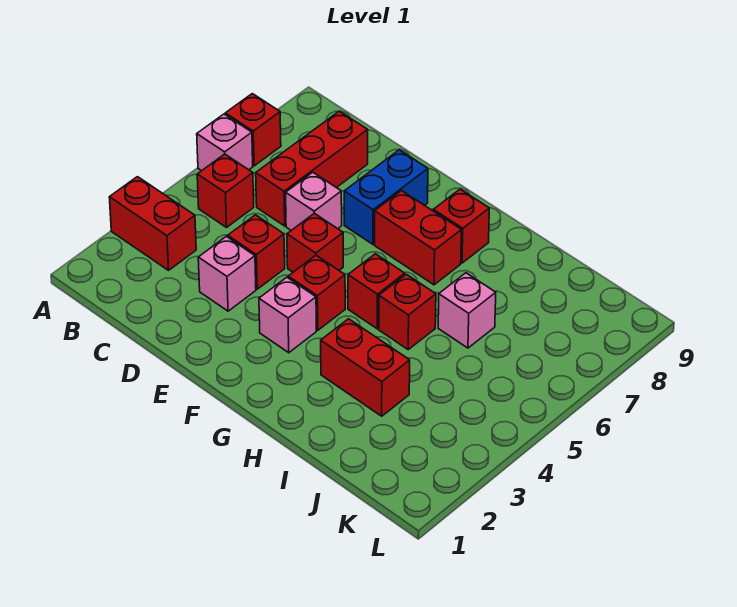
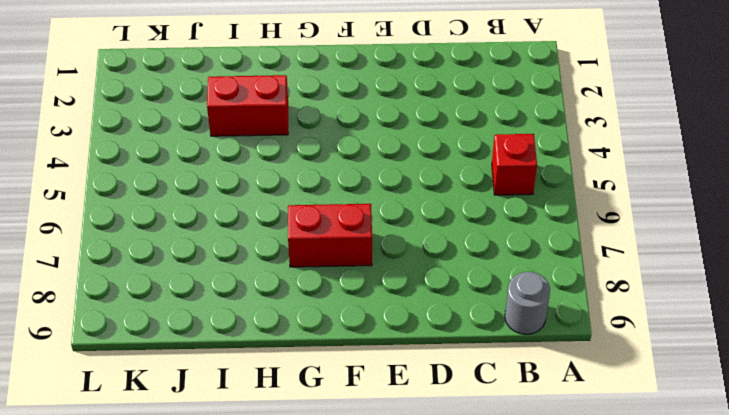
grey round brick B9 level 1 -> none
none -> red brick A3:B3 level 1
none -> pink brick A6 level 1
none -> red brick A7 level 1

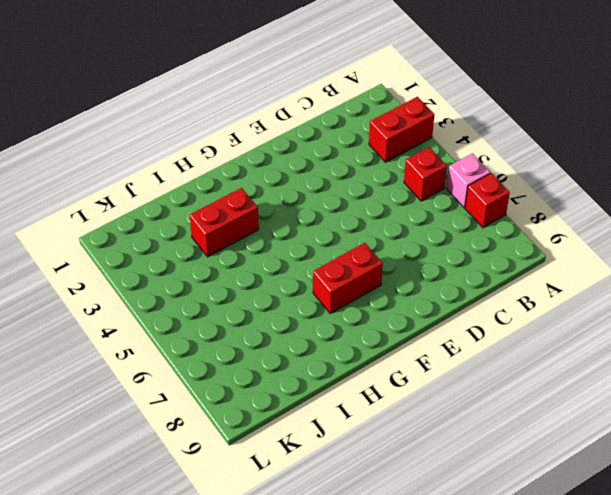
none -> red brick C6:C8 level 1
none -> pink brick D3 level 1
none -> red brick D4 level 1

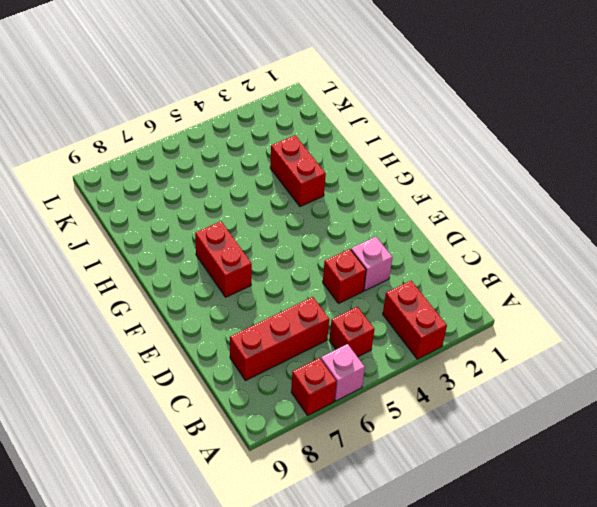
none -> pink brick D6 level 1
none -> red brick E5 level 1
none -> blue brick E7:E8 level 1

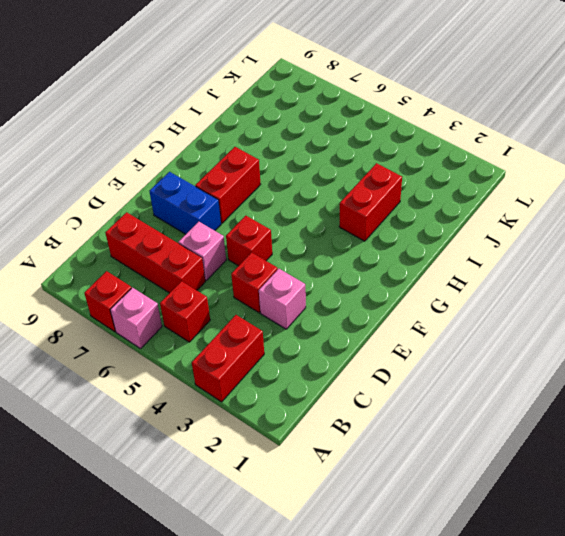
none -> pink brick F3 level 1
none -> red brick F4 level 1
none -> red brick G5 level 1

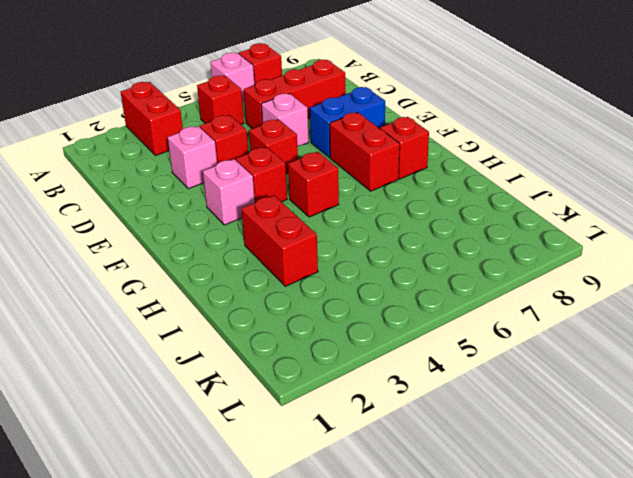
none -> red brick H5 level 1
none -> pink brick I6 level 1

